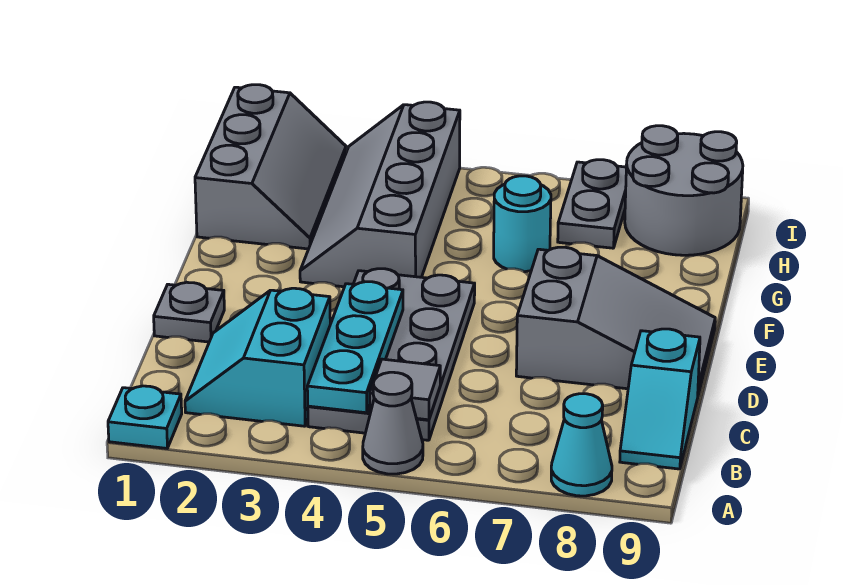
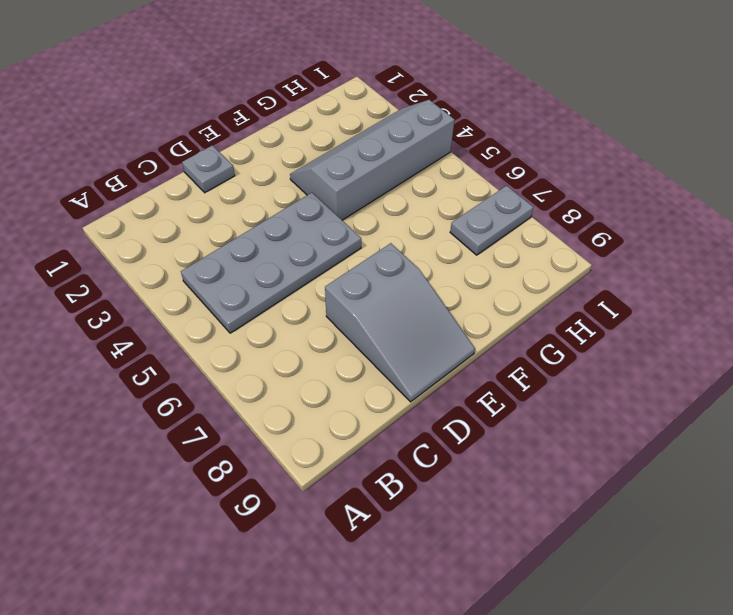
none -> cyan plate A1 level 1
none -> grey cone A5 level 1
none -> cyan cone A8 level 1

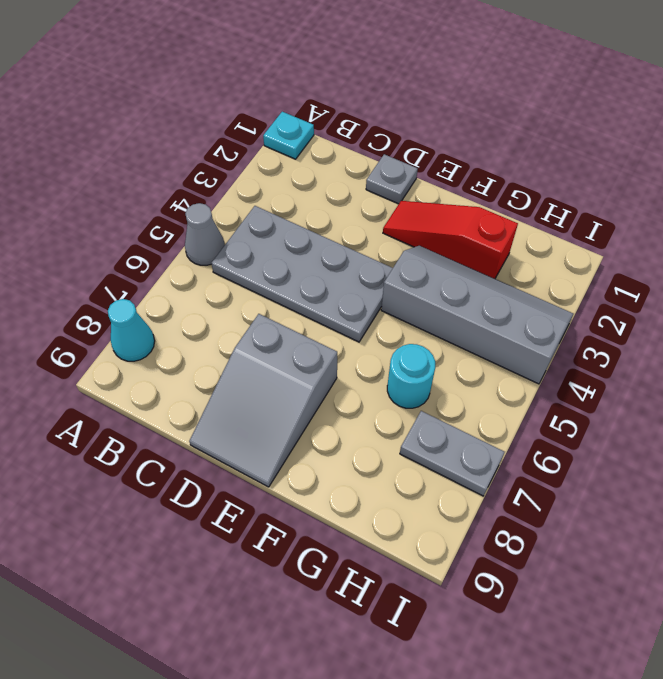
red slope E2:G2 level 1 top G -> grey slope G1:I2 level 1 top 1
none -> cyan slope B2:C3 level 1 top 3
none -> cyan slope B9:C9 level 1 top C
none -> grey round brick H8:I9 level 1

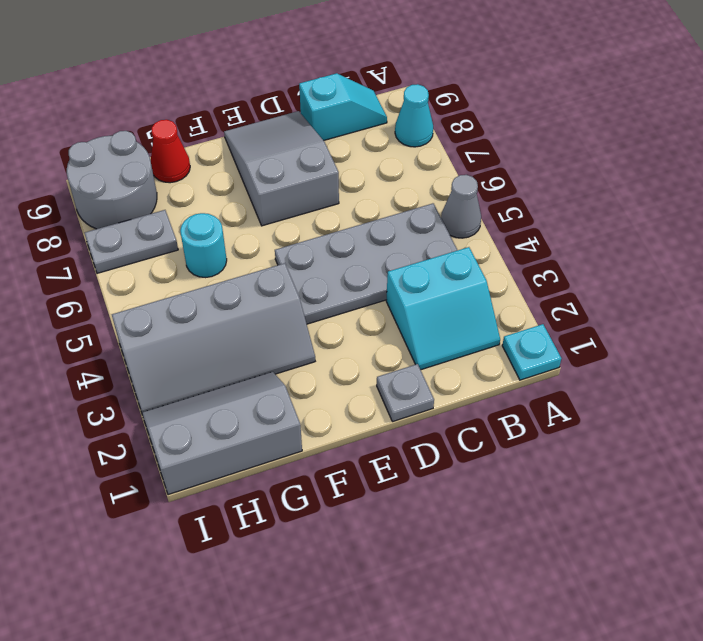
red cone G9 level 1 -> none
none -> cyan plate B4:D4 level 2
none -> grey tile B5 level 2

